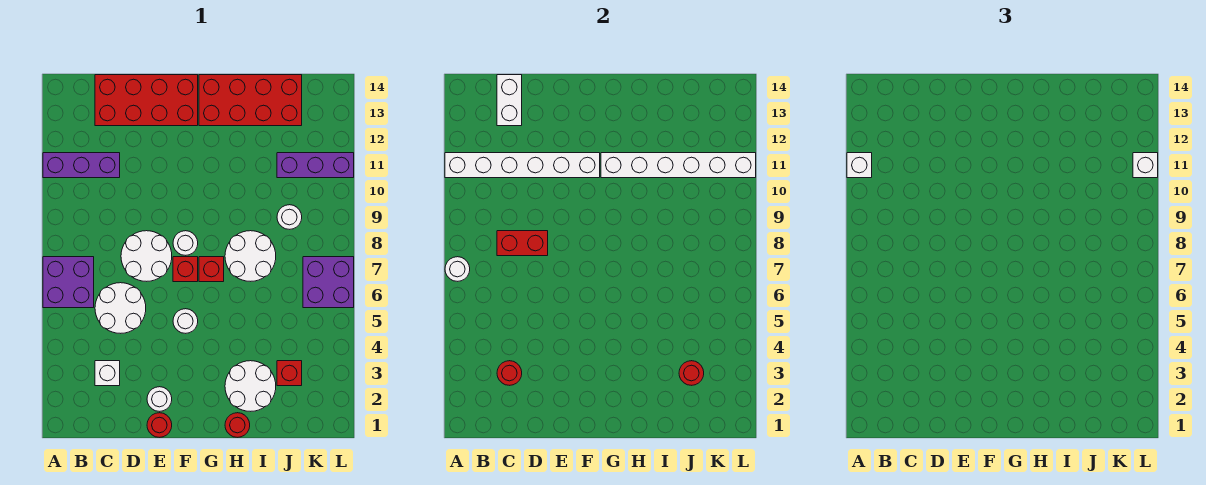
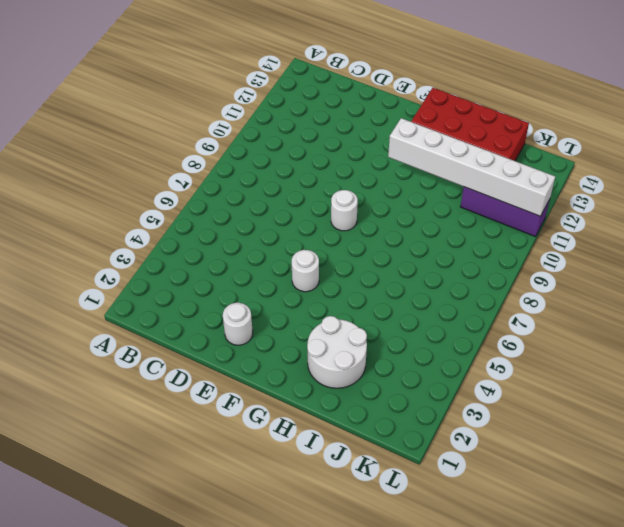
none -> purple brick A6:B7 level 1
none -> purple brick A11:C11 level 1
none -> white brick C3 level 1

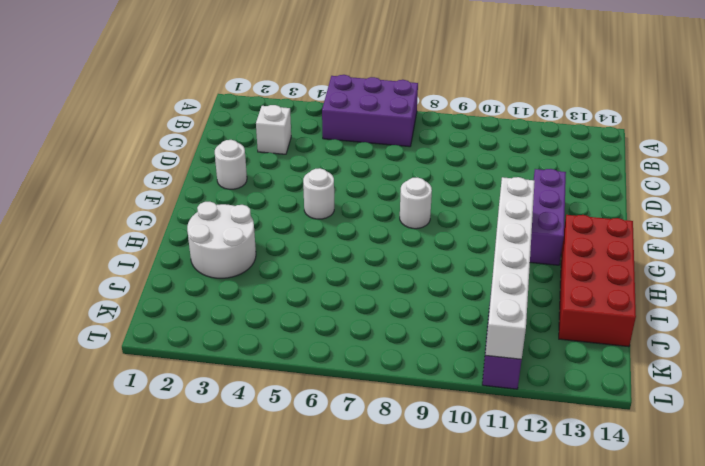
purple brick A5:B7 level 1 -> purple brick A6:B7 level 1
purple brick E12:G12 level 1 -> purple brick A11:C11 level 1
none -> white round brick C5:D6 level 1
none -> red brick C13:F14 level 1
none -> white round brick D7:E8 level 1

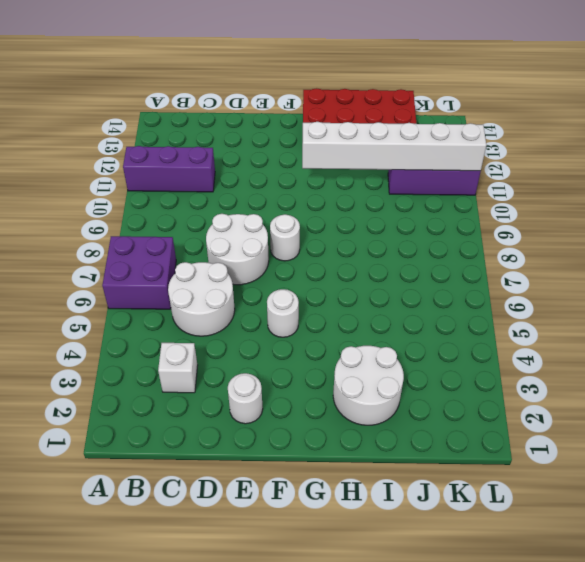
none -> red brick C13:F14 level 1
none -> red round brick E1 level 1
none -> red brick F7 level 1

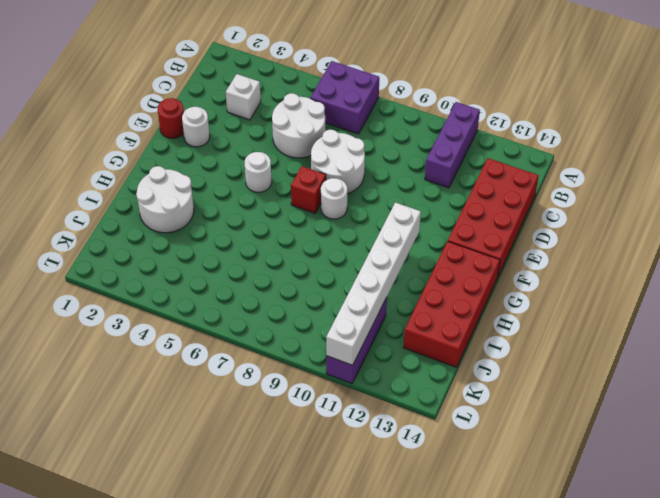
none -> red brick G7 level 1
none -> red round brick H1 level 1
none -> white round brick H7:I8 level 1

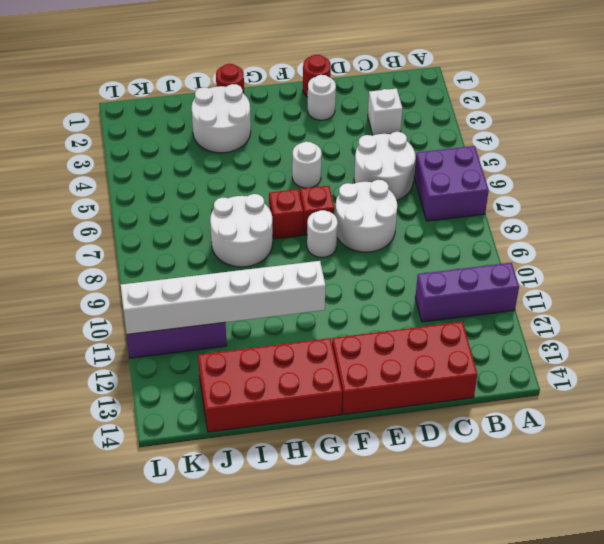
none -> red brick J3 level 1
none -> white round brick J9 level 1
none -> purple brick K6:L7 level 1

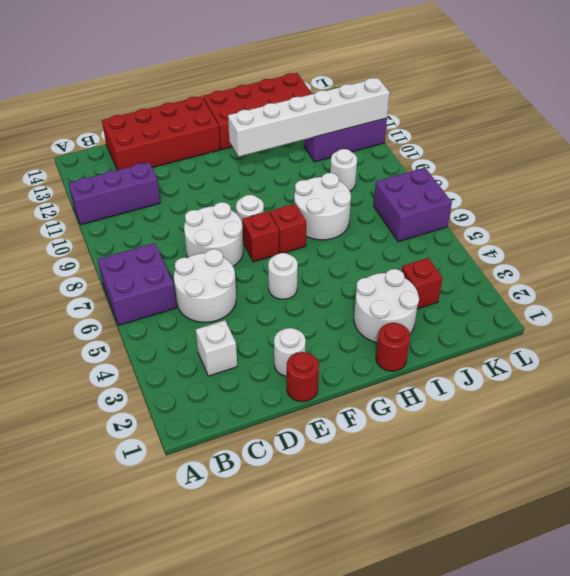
none -> white round brick A7 level 2
none -> white brick A11:F11 level 2
none -> red round brick C3 level 2

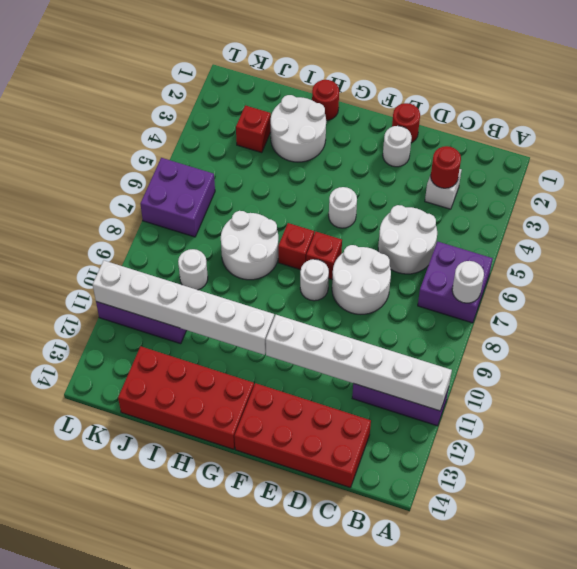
none -> red brick C8:D8 level 2
none -> white brick C13:C14 level 2
none -> red round brick J3 level 2

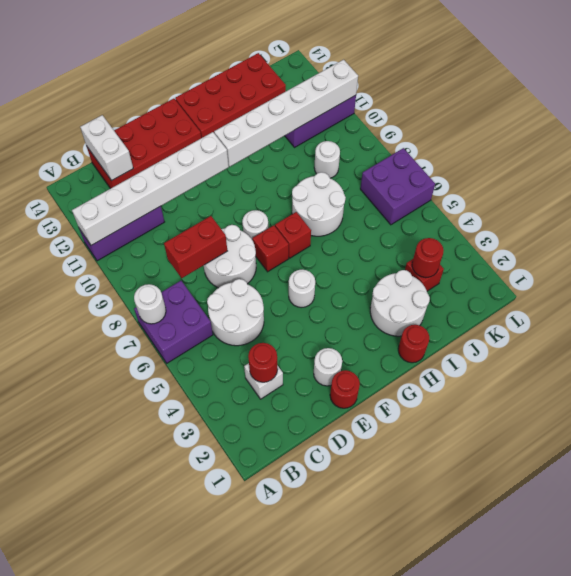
none -> white brick A11 level 3
none -> white brick L11 level 3

